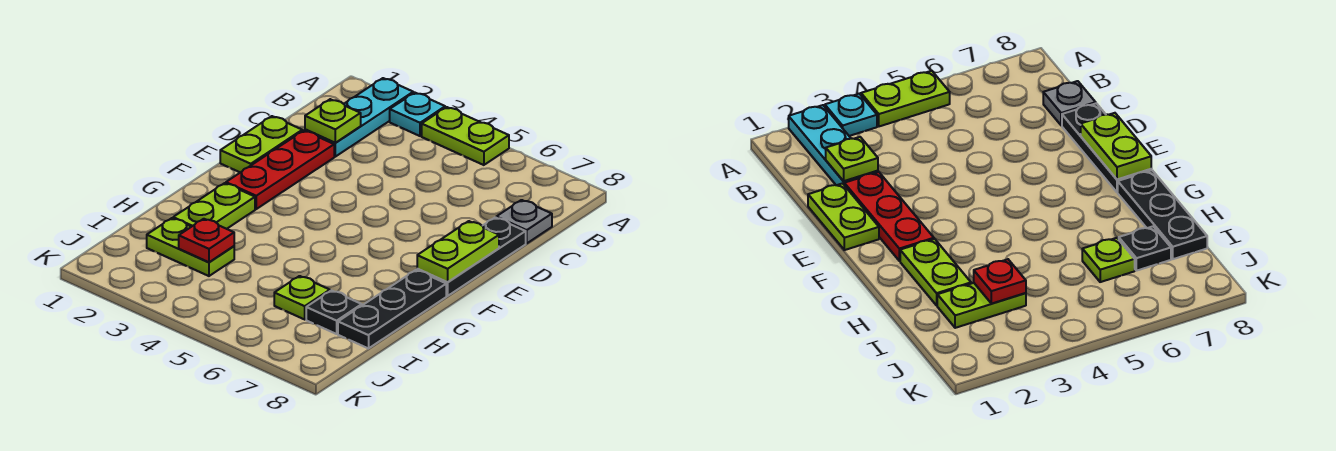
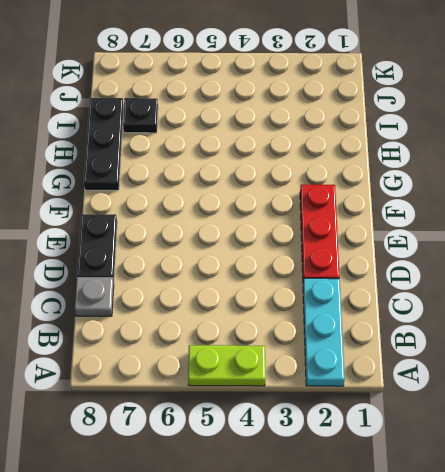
black plate D8:E8 level 1 -> black plate D8:F8 level 1
none -> cyan plate A3 level 1
none -> lime plate D1:E1 level 1
none -> lime plate G2:H2 level 1

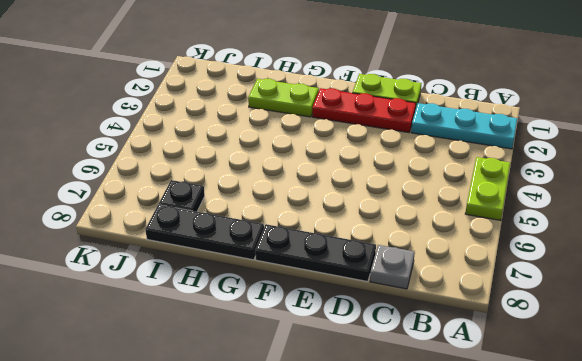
none -> cyan plate A3 level 1
none -> lime plate I2:I3 level 1
none -> lime plate I6 level 1

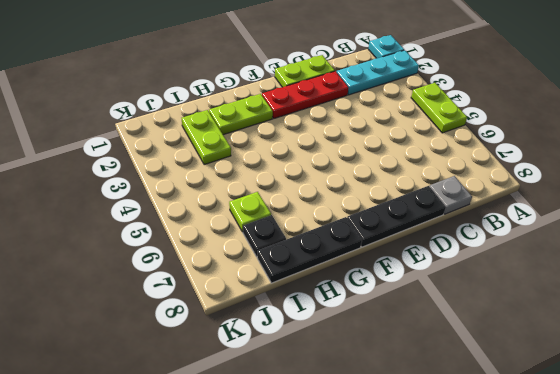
cyan plate A1 level 1 -> cyan plate A3 level 1
none -> lime plate C2 level 2
none -> lime plate E8:F8 level 2
none -> red plate I3 level 2

